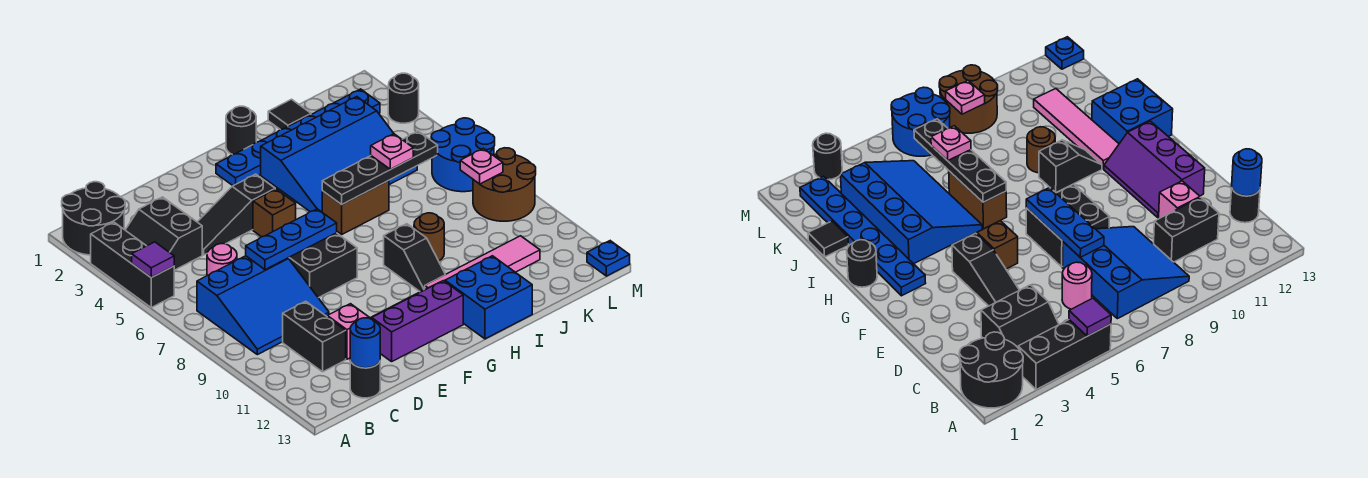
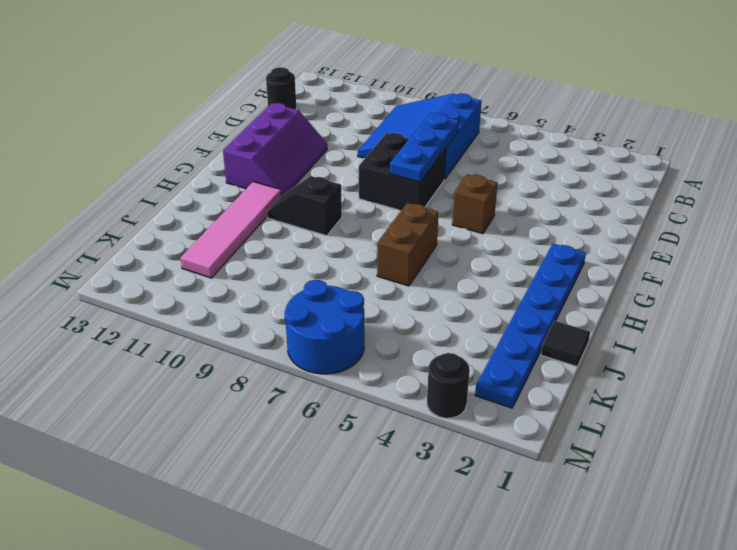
none -> black round brick A1:B2 level 1
none -> black brick A3:A5 level 1
none -> black slope B3:C4 level 1 top C
none -> pink round brick C6 level 1

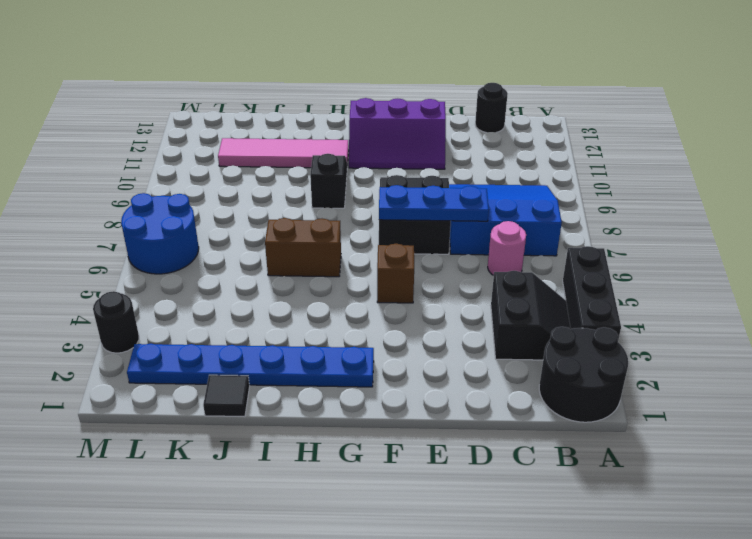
none -> black brick C10:C11 level 1
none -> black slope D4:F4 level 1 top F
none -> pink brick D11 level 1
none -> black round brick H1 level 1

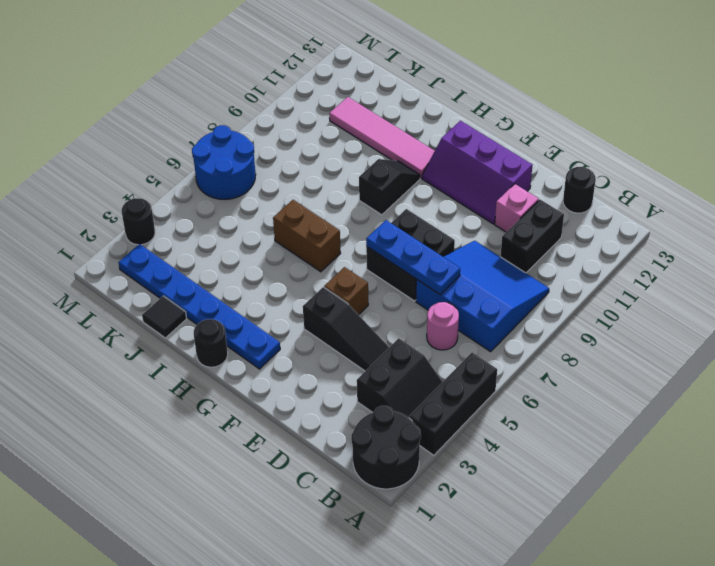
none -> blue slope H3:K5 level 1 top 3
none -> blue brick H12:I13 level 1
none -> brown round brick I9 level 1
none -> brown round brick L8:M9 level 1

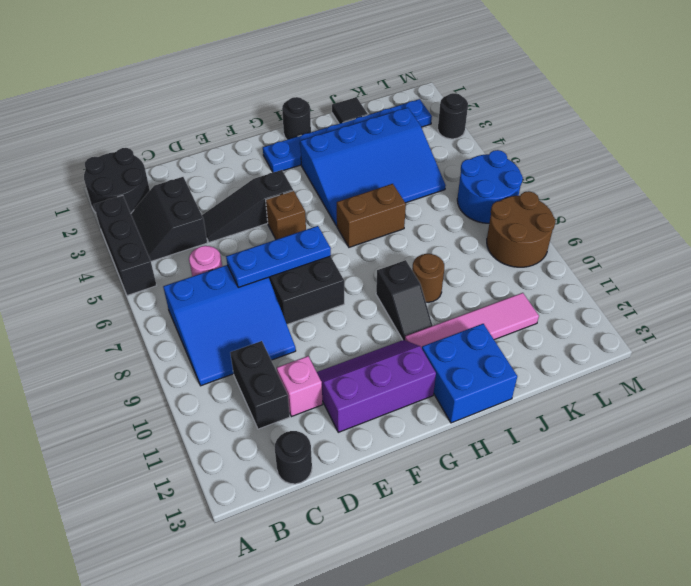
none -> blue plate M13 level 1
none -> purple tile A5 level 2
none -> blue round brick C13 level 2
none -> black plate H6:K6 level 2

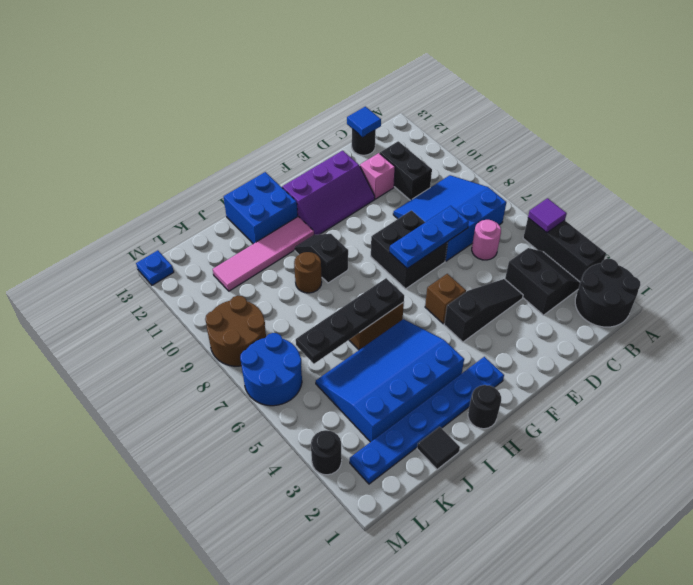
blue tile C13 level 2 -> blue round brick C13 level 2
none -> pink plate L8 level 2
none -> pink plate J6 level 3

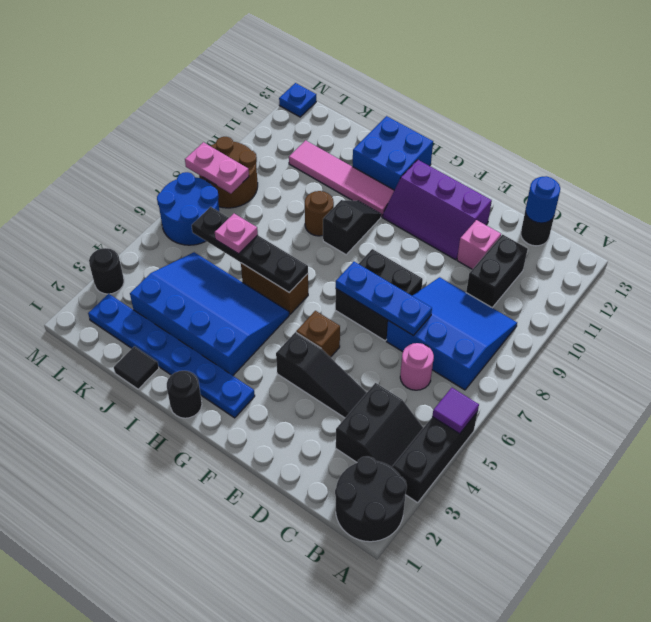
pink plate L8:M8 level 2 -> pink plate L8 level 2

